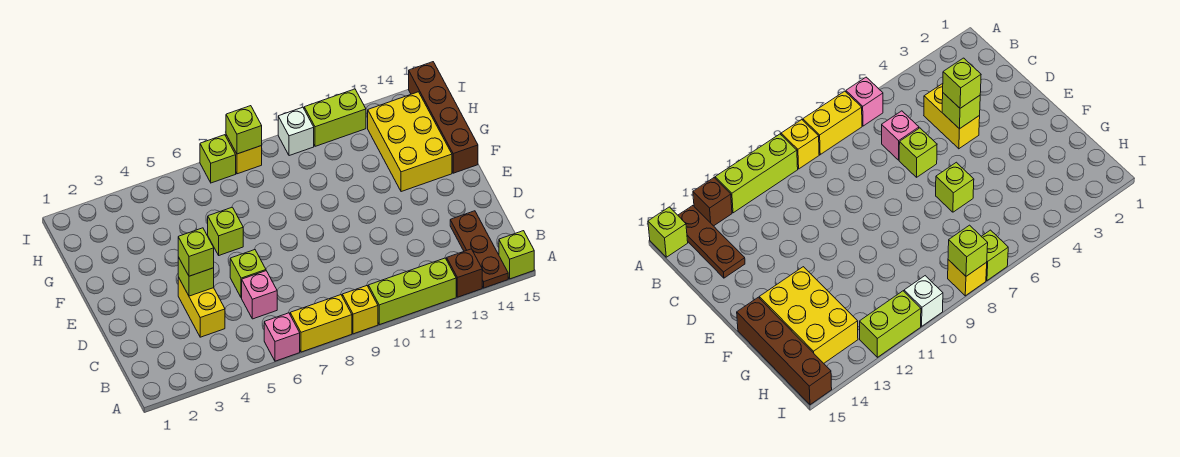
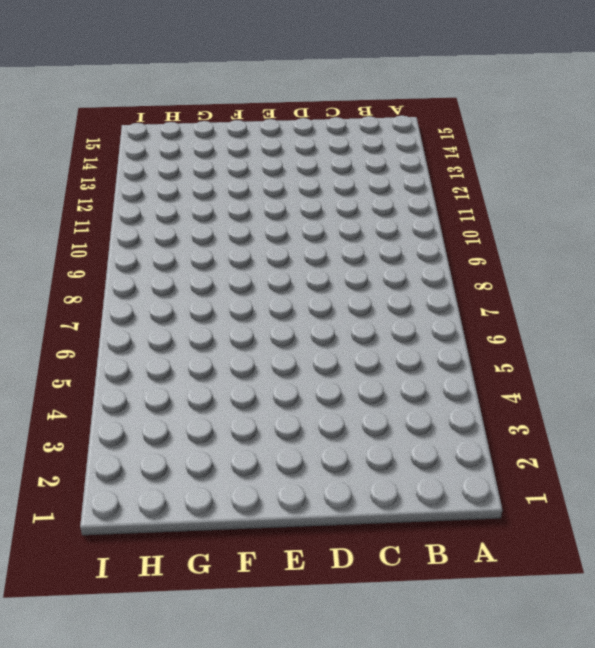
none -> pink brick A6 level 1
none -> yellow brick A7:A8 level 1
none -> yellow brick A9 level 1

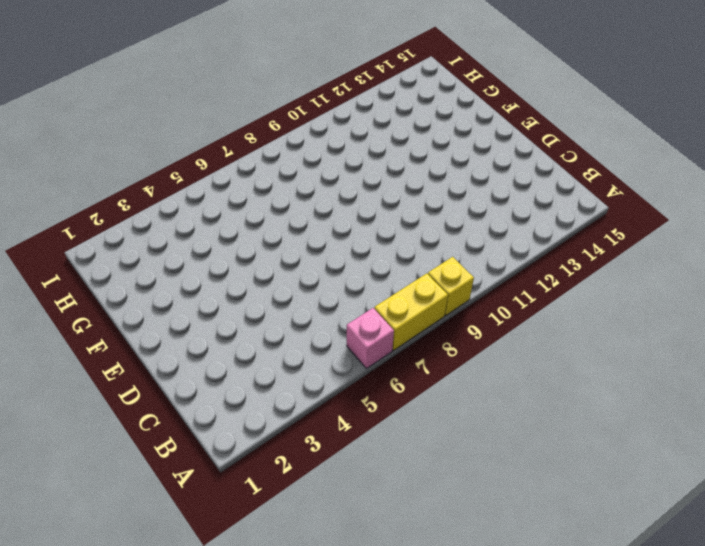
none -> lime brick A10:A12 level 1
none -> brown brick A13 level 1
none -> brown plate A14:C14 level 1

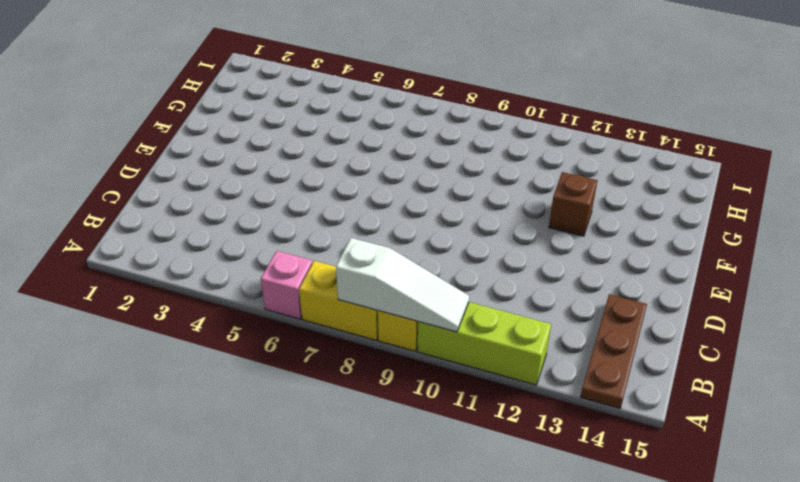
white slope A8:A10 level 2 top 8 -> none
brown brick F12 level 1 -> brown brick A13 level 1
none -> lime brick A15 level 1
none -> yellow brick C4:D4 level 1
none -> pink brick C6 level 1

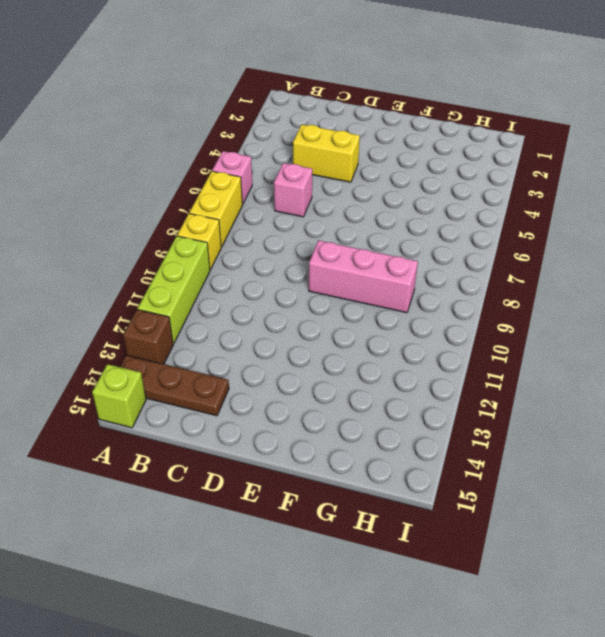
pink brick E9:G9 level 1 -> none
none -> lime brick D6 level 1
none -> lime brick F6 level 1
none -> yellow brick F13:H14 level 1

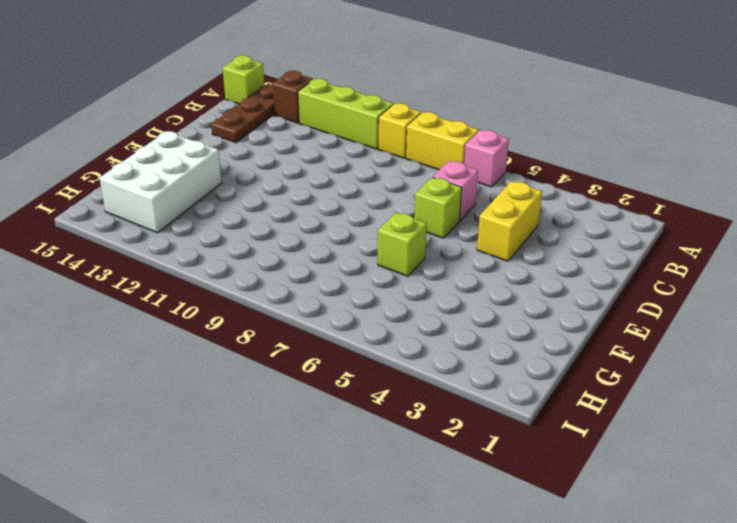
white brick F13:H14 level 1 -> yellow brick F13:H14 level 1
none -> brown brick F15:I15 level 1
none -> lime brick I7 level 1
none -> yellow brick I8 level 1

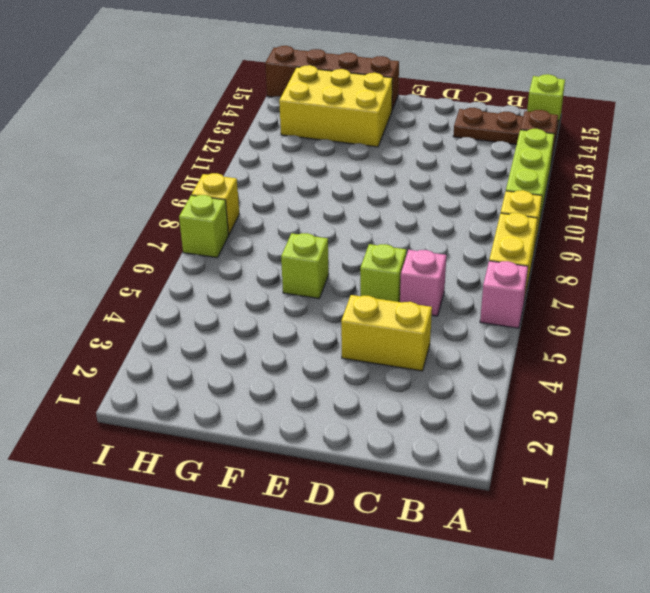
none -> white brick I10 level 1
none -> lime brick I11:I12 level 1
none -> lime brick D4 level 2

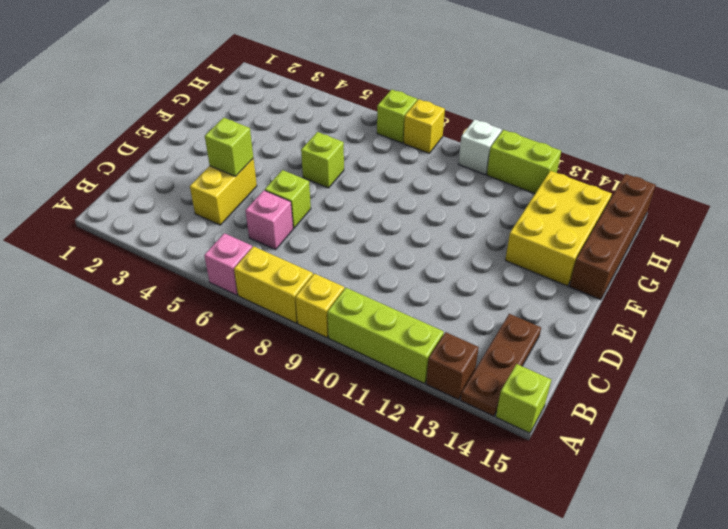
none -> lime brick I8 level 2
none -> lime brick D4 level 3

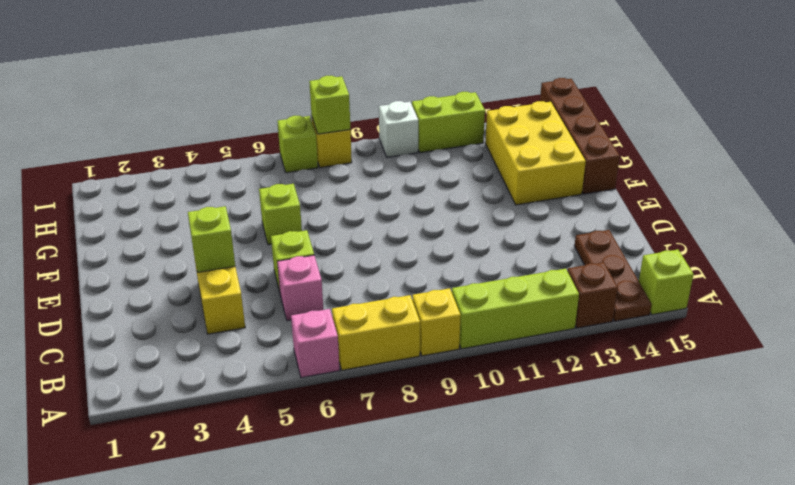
none -> lime brick D4 level 3

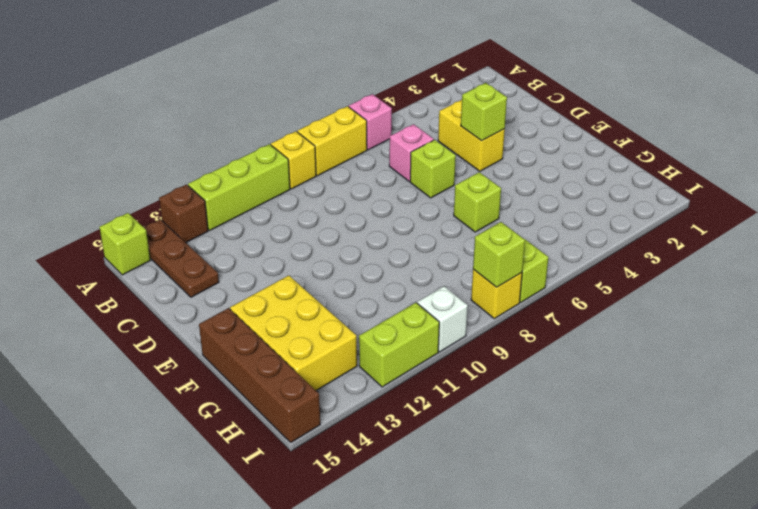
none -> lime brick D4 level 3

